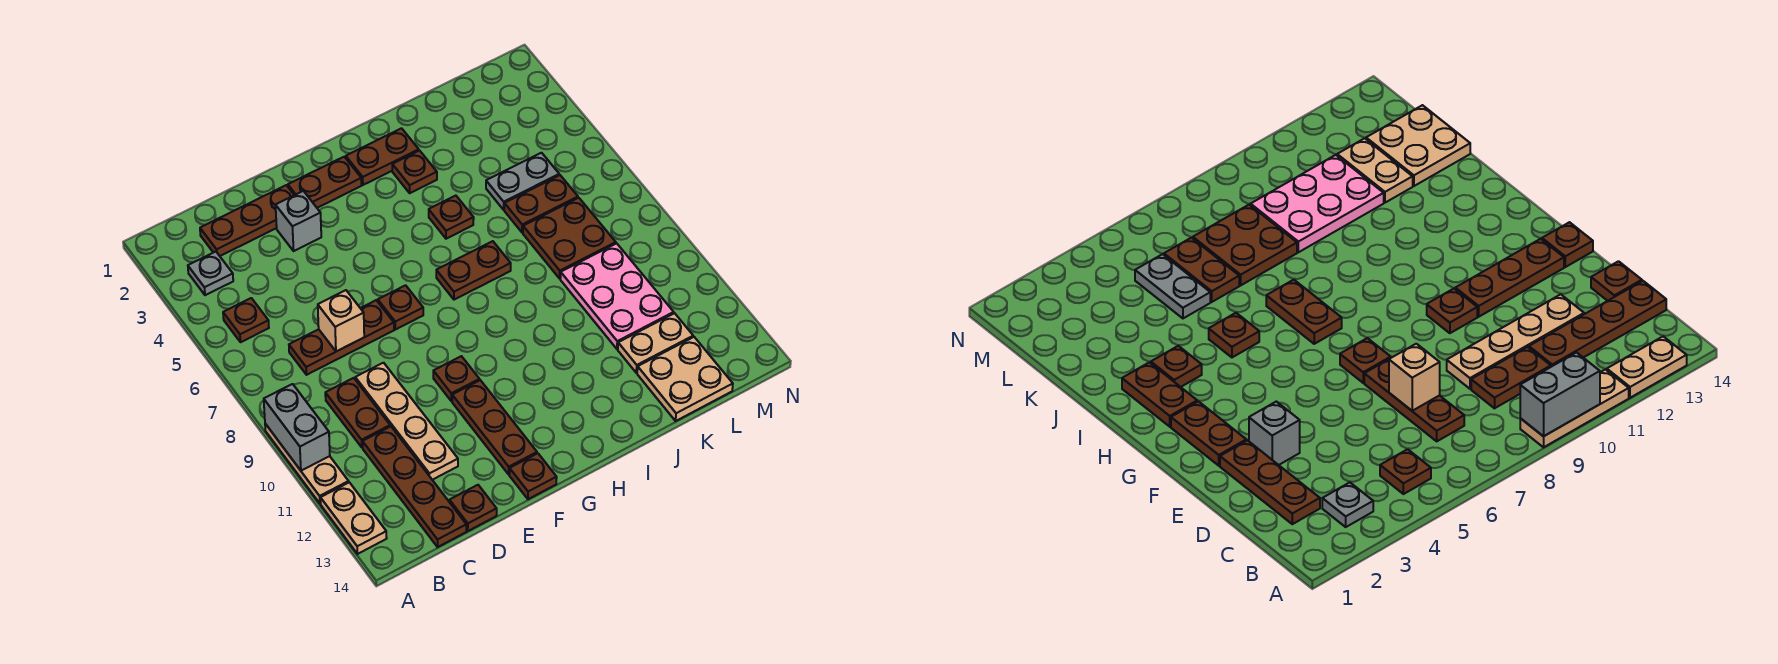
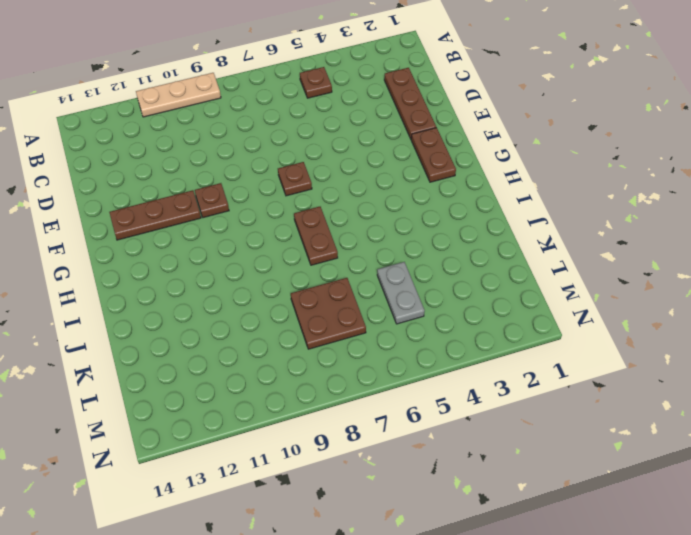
none -> tan plate A12:A13 level 1
none -> grey plate B3 level 1
none -> brown plate C7:E7 level 1

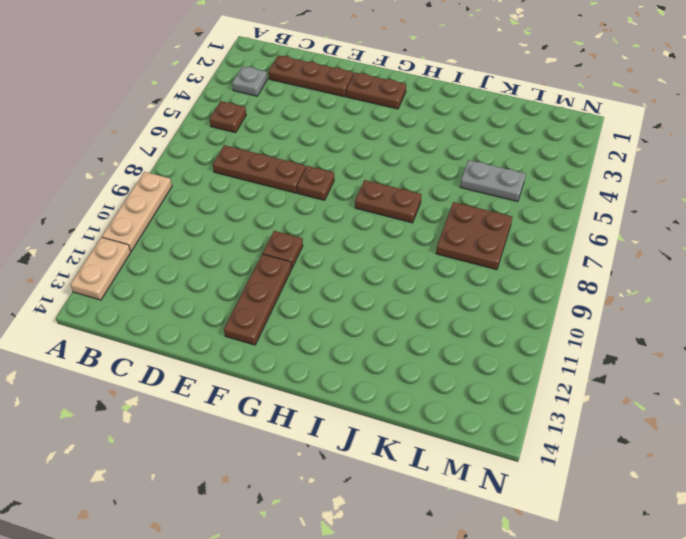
none -> brown plate C9:C10 level 1
none -> brown plate C11:C14 level 1
none -> tan plate D9:D12 level 1

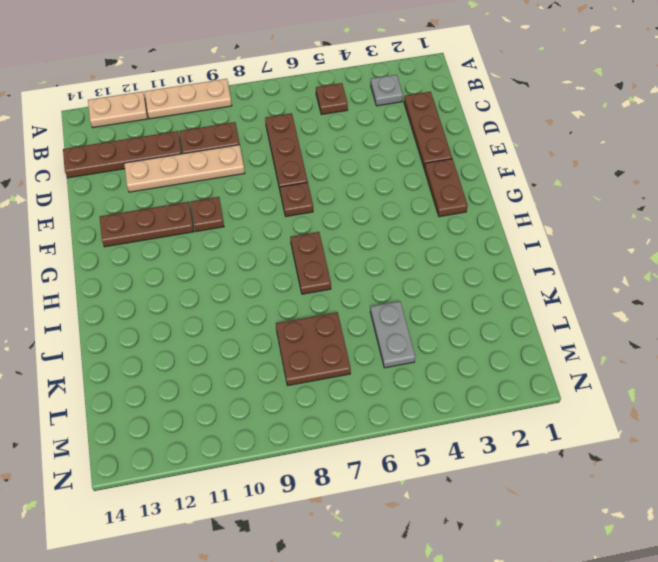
none -> brown plate D14 level 1
none -> grey brick E3 level 1
none -> brown plate F14 level 1

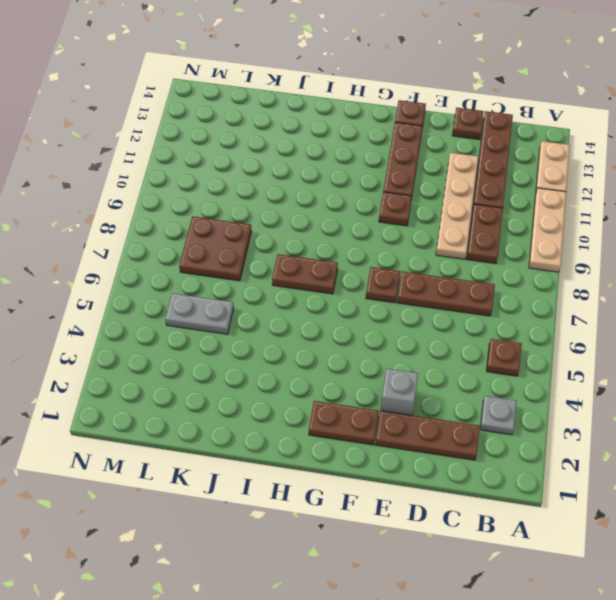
none -> brown plate H2:I2 level 1
none -> brown plate I3 level 1
none -> brown plate I5 level 1

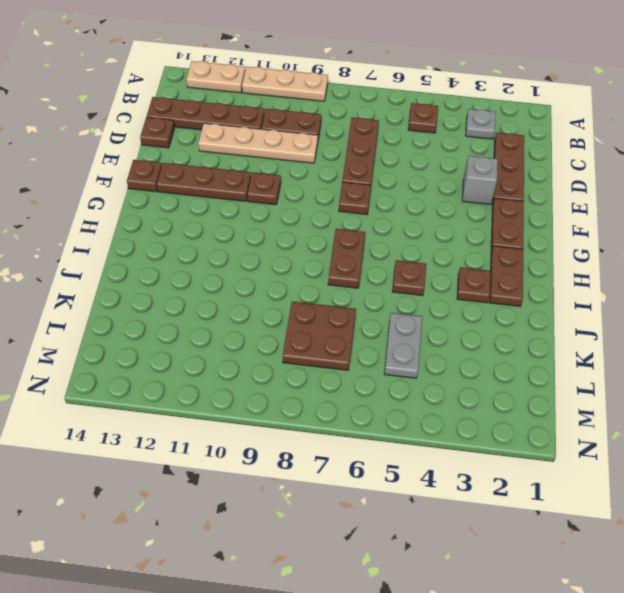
none -> brown plate K6:L6 level 1
none -> pink plate K9:L11 level 1
none -> tan plate K12:L12 level 1

